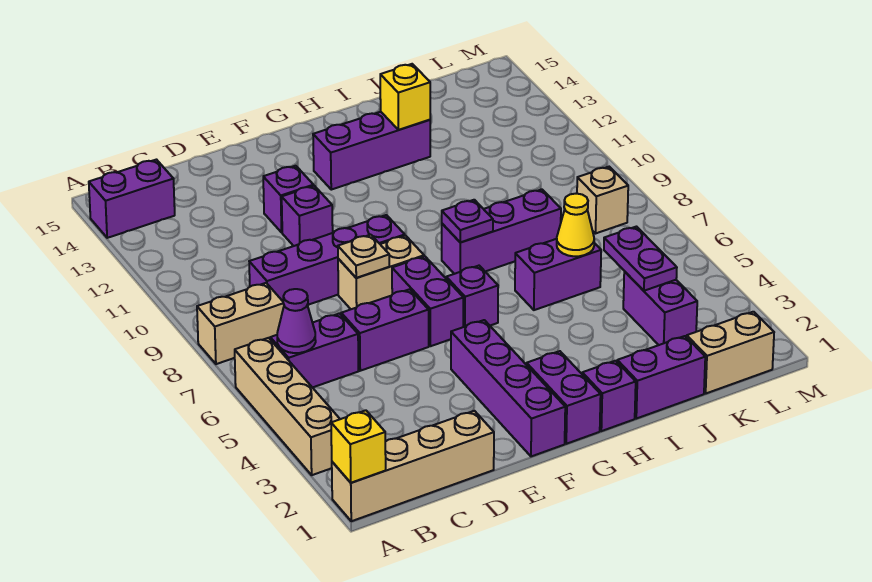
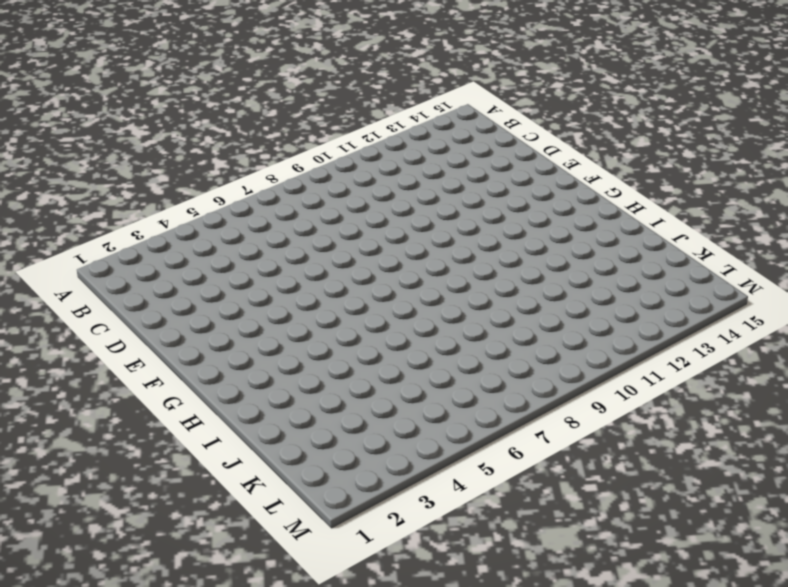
none -> tan brick A1:D1 level 1
none -> tan brick A3:A6 level 1
none -> tan brick A8:B8 level 1

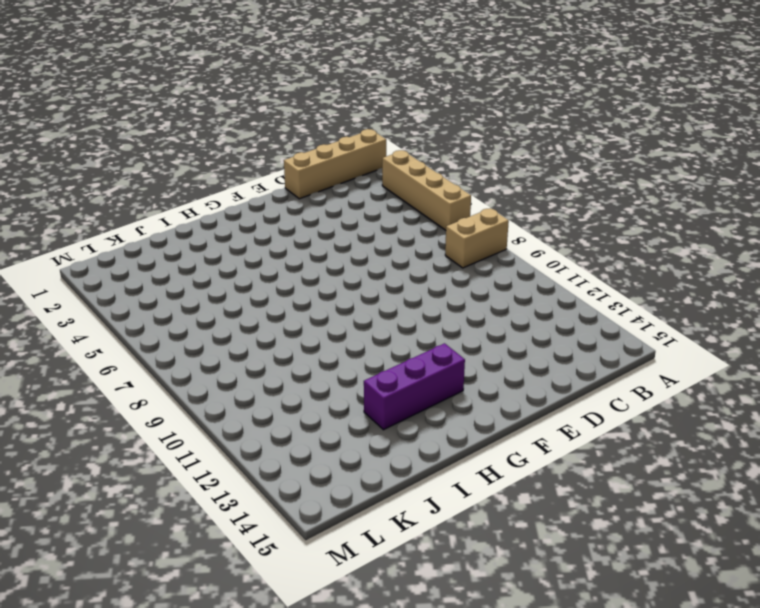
none -> purple brick A14:B14 level 1
none -> purple brick B6:C6 level 1
none -> purple brick C9:F9 level 1

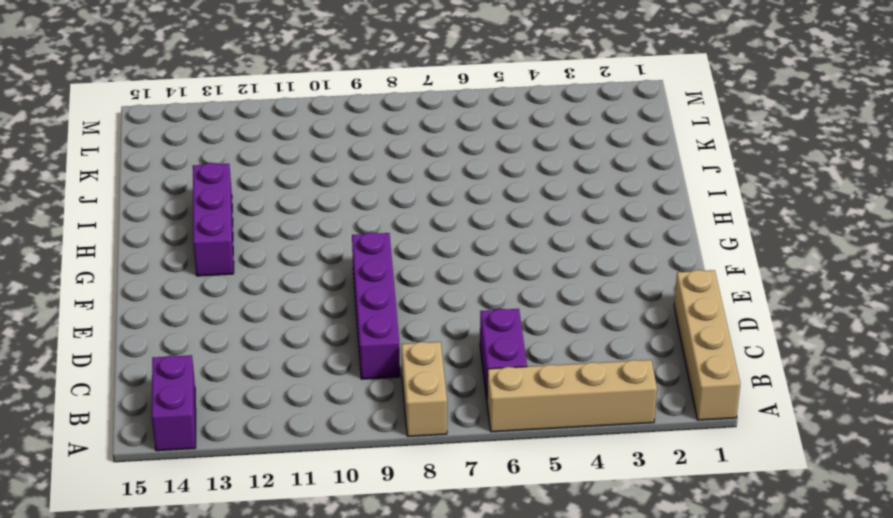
none -> purple brick D6:E6 level 1
none -> tan brick E8:F8 level 1
none -> purple brick E11 level 1

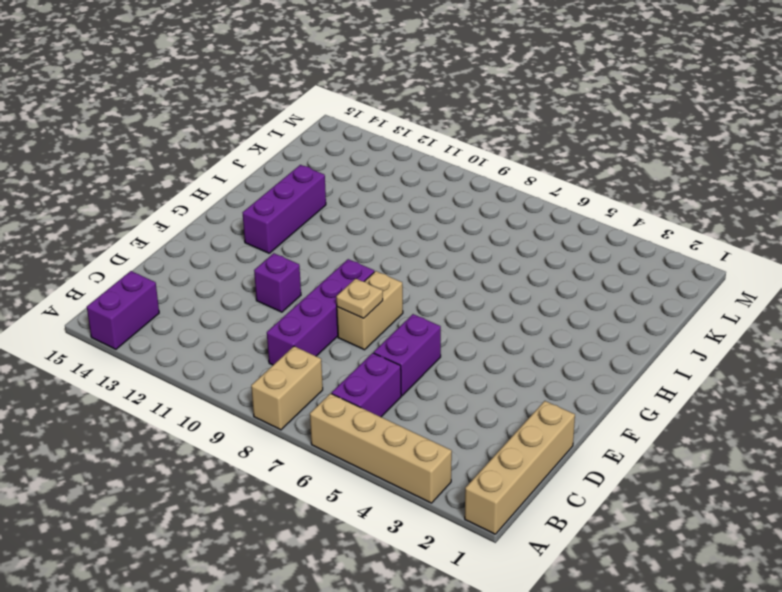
none -> purple brick E12 level 1
none -> purple brick F1:F4 level 1
none -> purple brick F6:F7 level 1

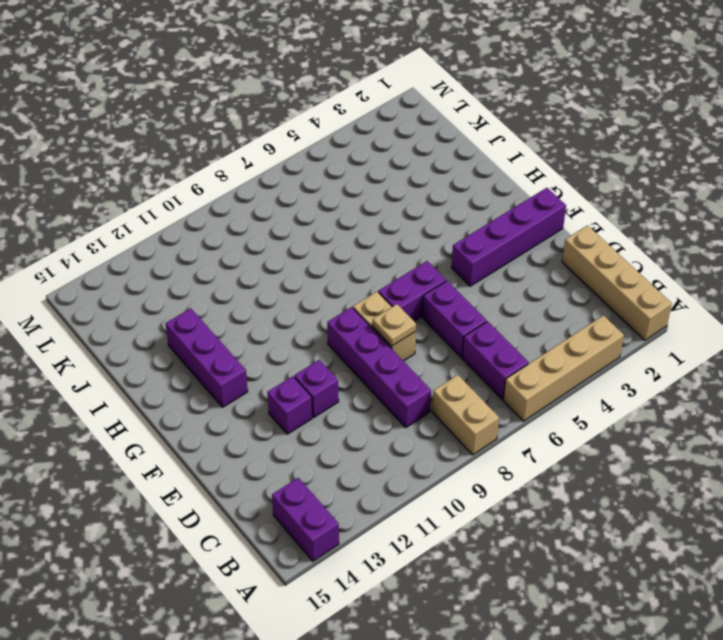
none -> purple brick G1:G2 level 1
none -> purple brick G6 level 1
none -> purple brick H1 level 1

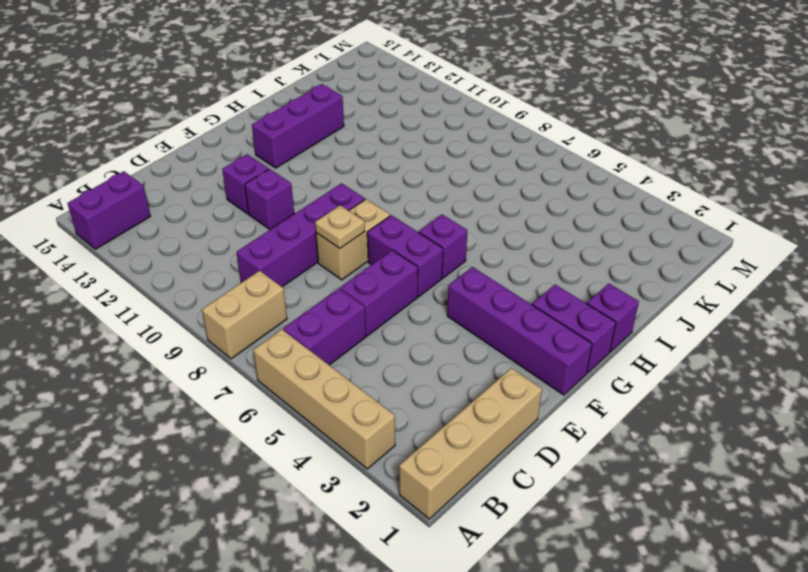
none -> purple brick H8:J8 level 1
none -> purple brick I1:J1 level 1
none -> purple brick I6:J6 level 1

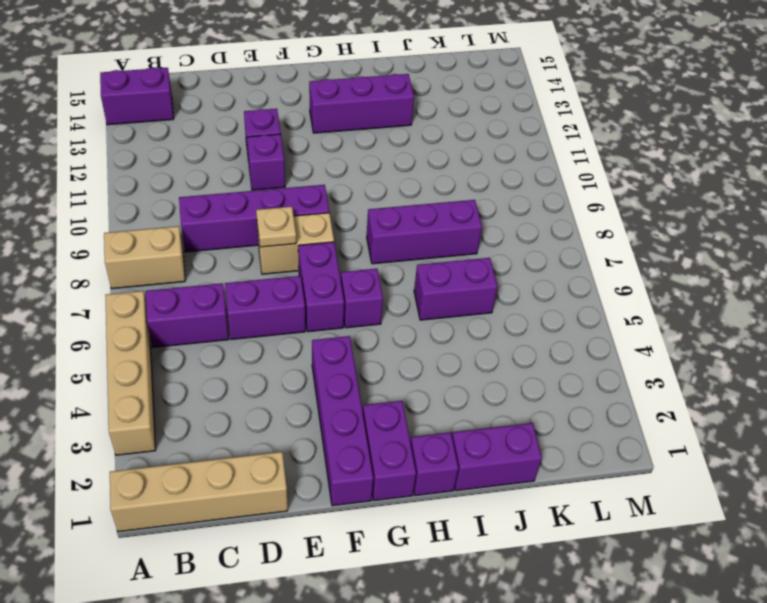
none -> tan brick K1:L1 level 1
none -> purple brick K3:K4 level 1
none -> tan brick L8 level 1

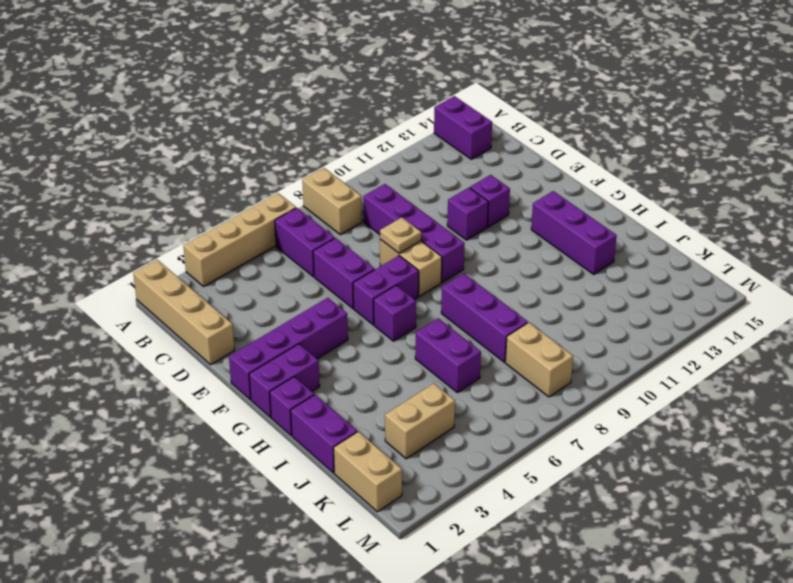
tan brick K3:K4 level 1 -> purple brick K3:K4 level 1
tan brick K8:L8 level 1 -> tan brick L8 level 1
none -> yellow brick A1 level 2
none -> purple cone B6 level 2
none -> purple plate H8 level 2

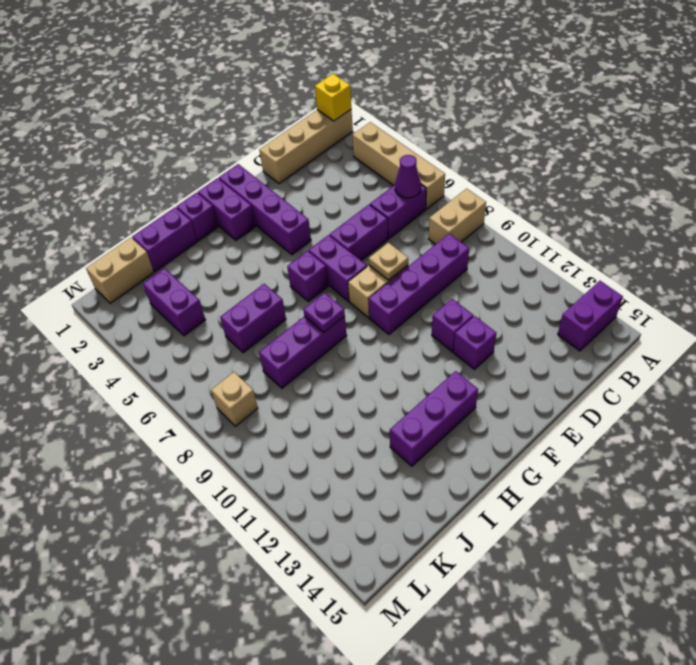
none -> yellow brick I13 level 2
none -> yellow cone J6 level 2
none -> purple plate K4:K5 level 2

